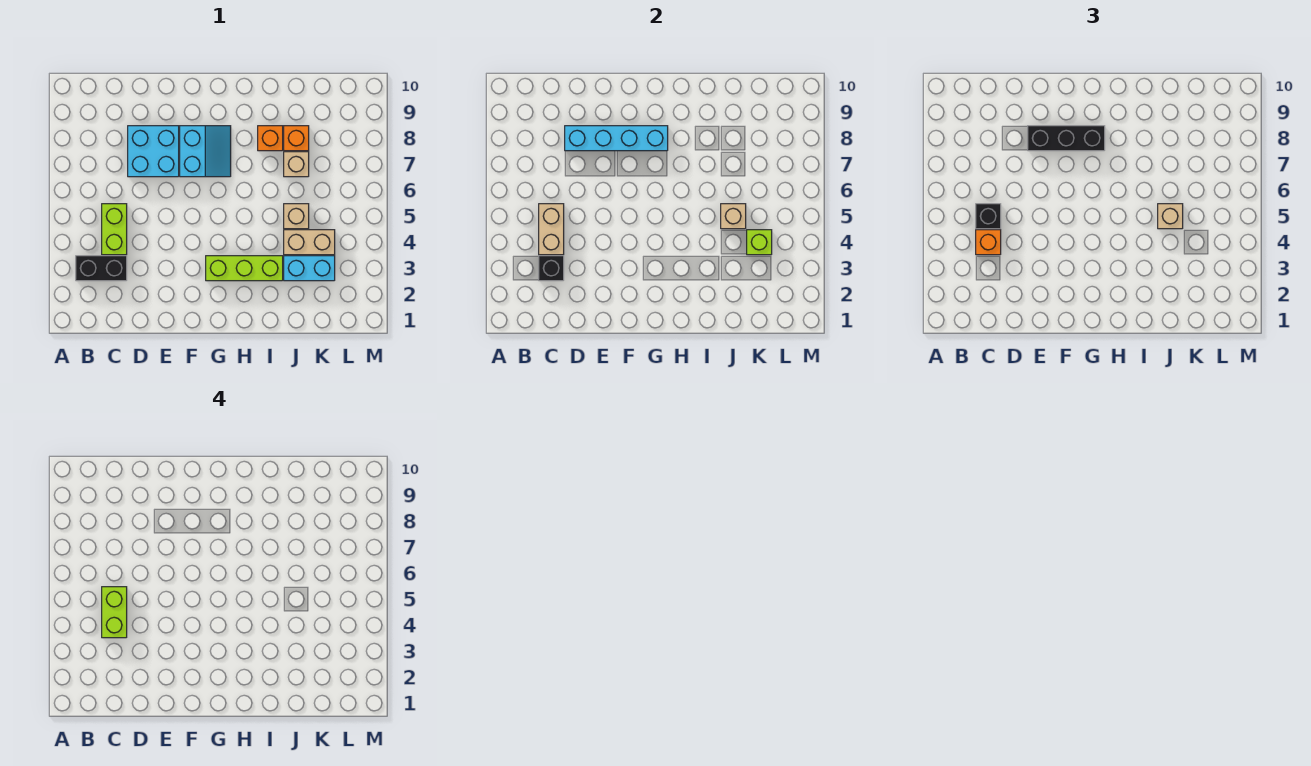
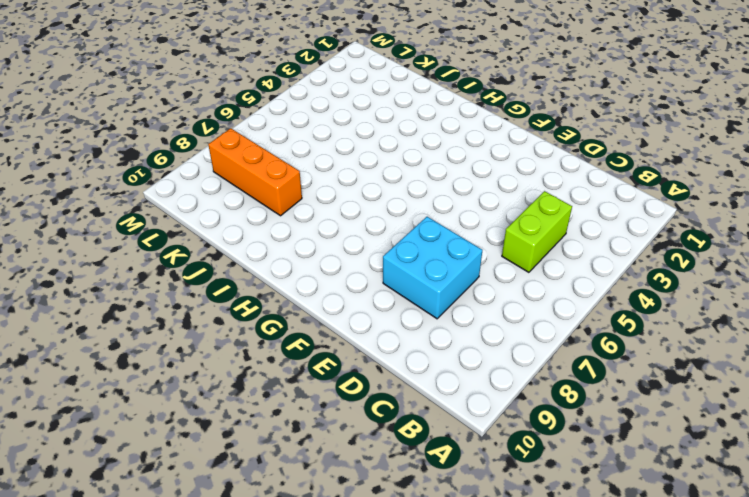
orange brick J8:L8 level 1 -> orange brick J8 level 1
none -> black brick B3:C3 level 1
none -> cyan slope F7:G8 level 1 top F
none -> lime brick G3:I3 level 1

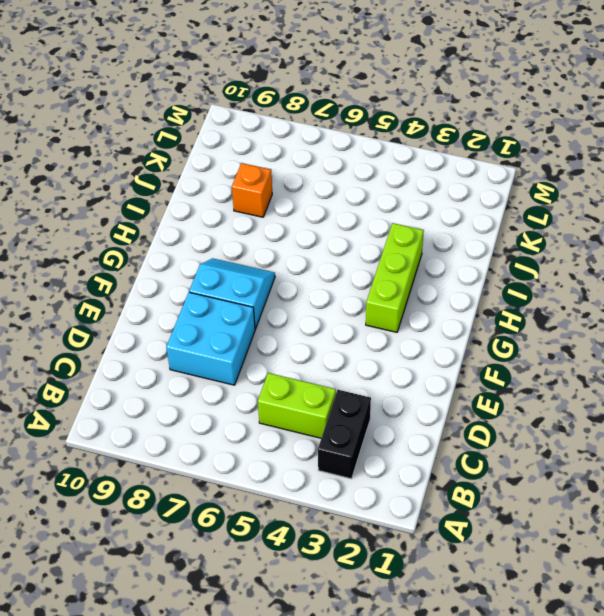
none -> orange brick I8 level 1
none -> cyan brick J3:K3 level 1
none -> tan brick J4:K4 level 1

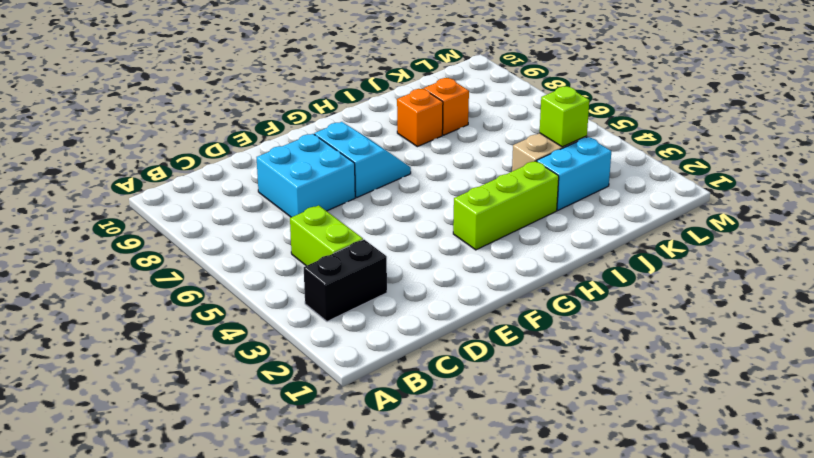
none -> tan brick J5 level 1
none -> tan brick J7 level 1
none -> black brick C3 level 2

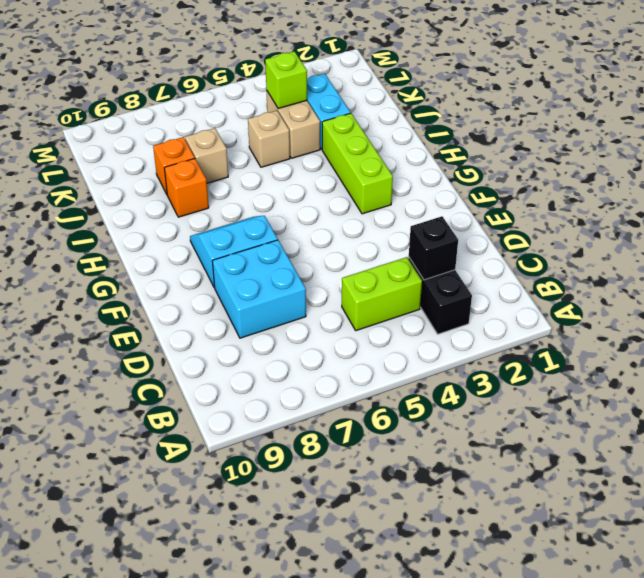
none -> tan brick C4:C5 level 2
none -> cyan brick D8:G8 level 2
none -> tan brick J5 level 2

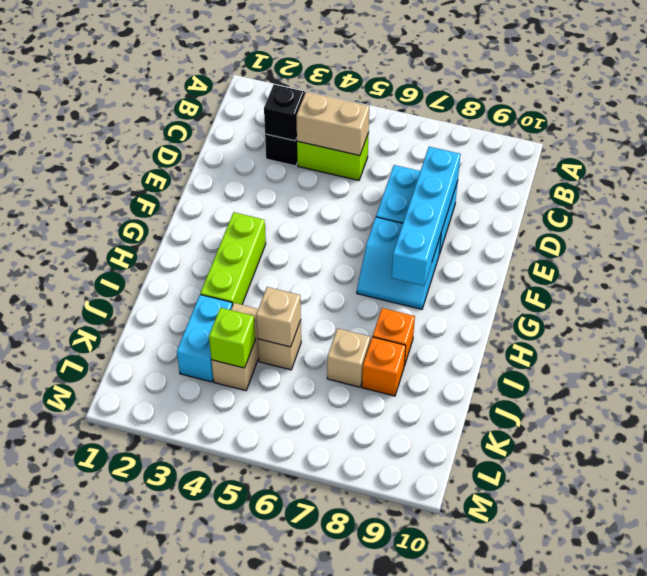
none -> orange brick C4 level 3
none -> black brick C5 level 3
none -> black brick E8:G8 level 3

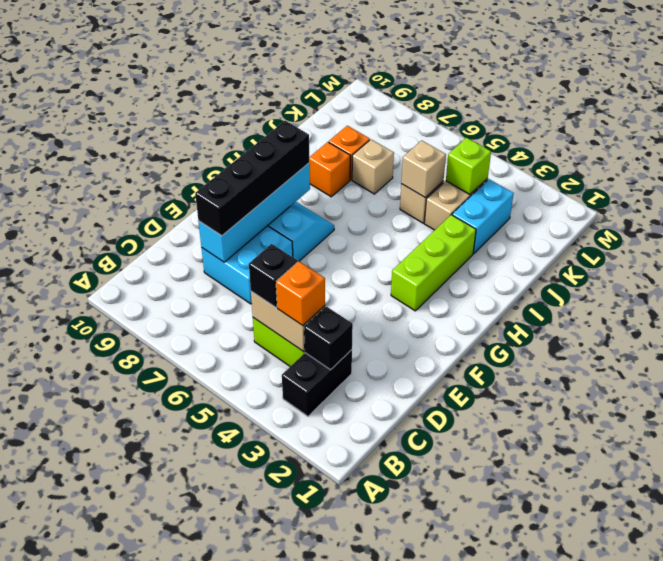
black brick D8:G8 level 3 -> black brick E8:G8 level 3
none -> tan brick J5 level 3
none -> lime brick C4:C5 level 4

